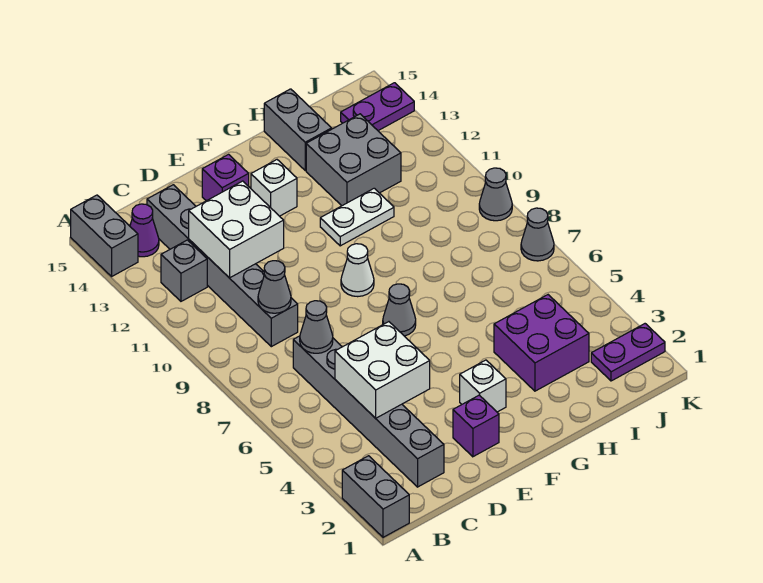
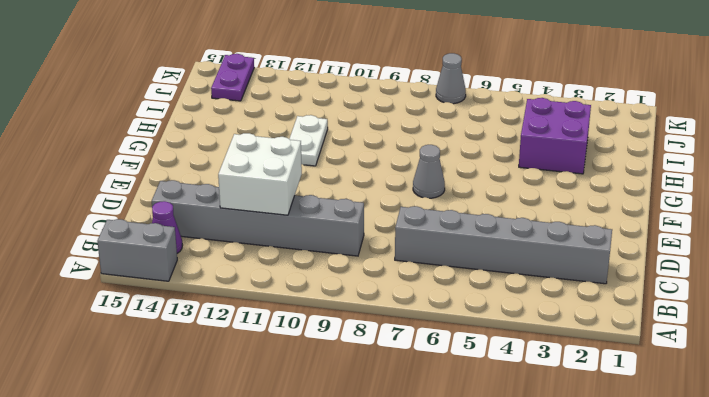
none -> grey brick A1:A2 level 1
none -> grey brick B12 level 1
none -> purple brick E2 level 1

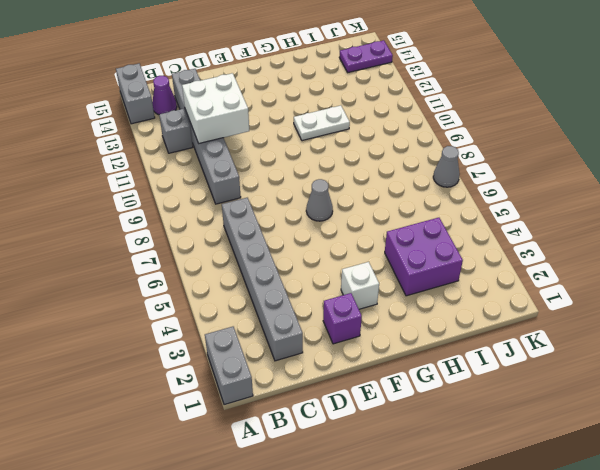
none -> purple brick E14 level 1
none -> white cone F9 level 1
none -> white brick F13 level 1

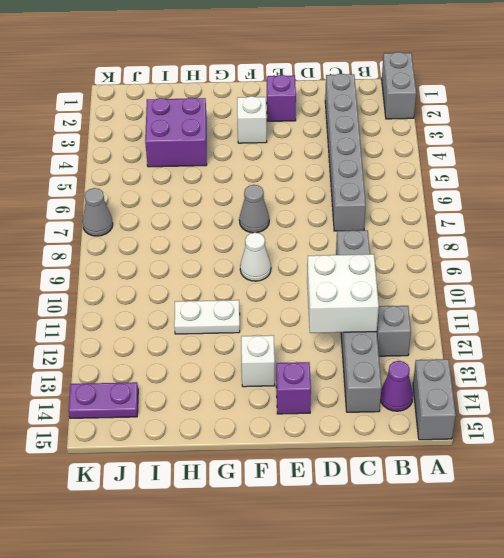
none -> grey brick H12:I13 level 1
none -> grey brick H14:H15 level 1
none -> purple plate J2:K2 level 1

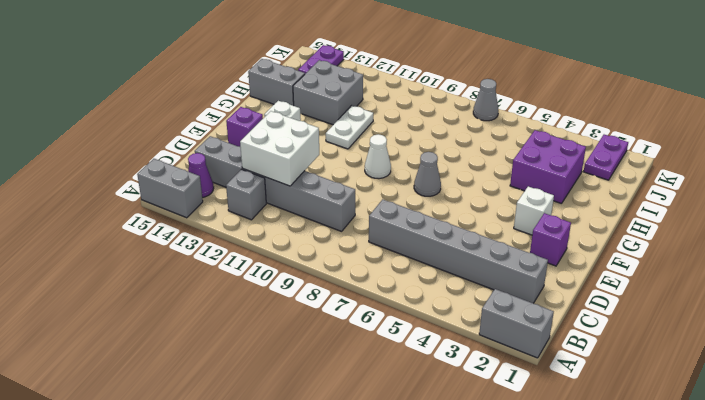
none -> grey cone K9 level 1
none -> white brick C4:D5 level 2
none -> grey cone C7 level 2

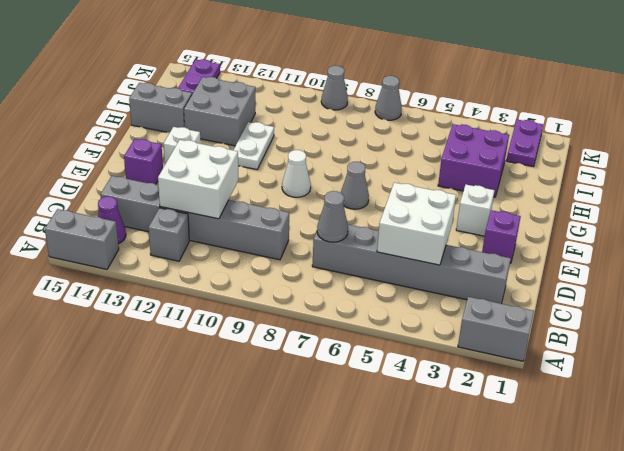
none -> grey cone C9 level 2

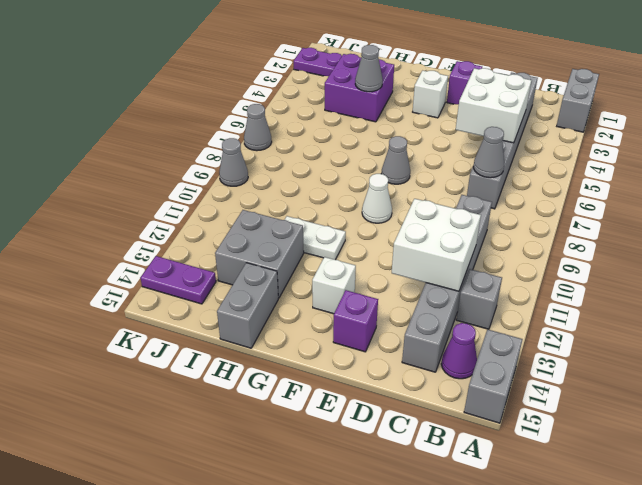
grey cone H4 level 2 -> grey cone C9 level 2

